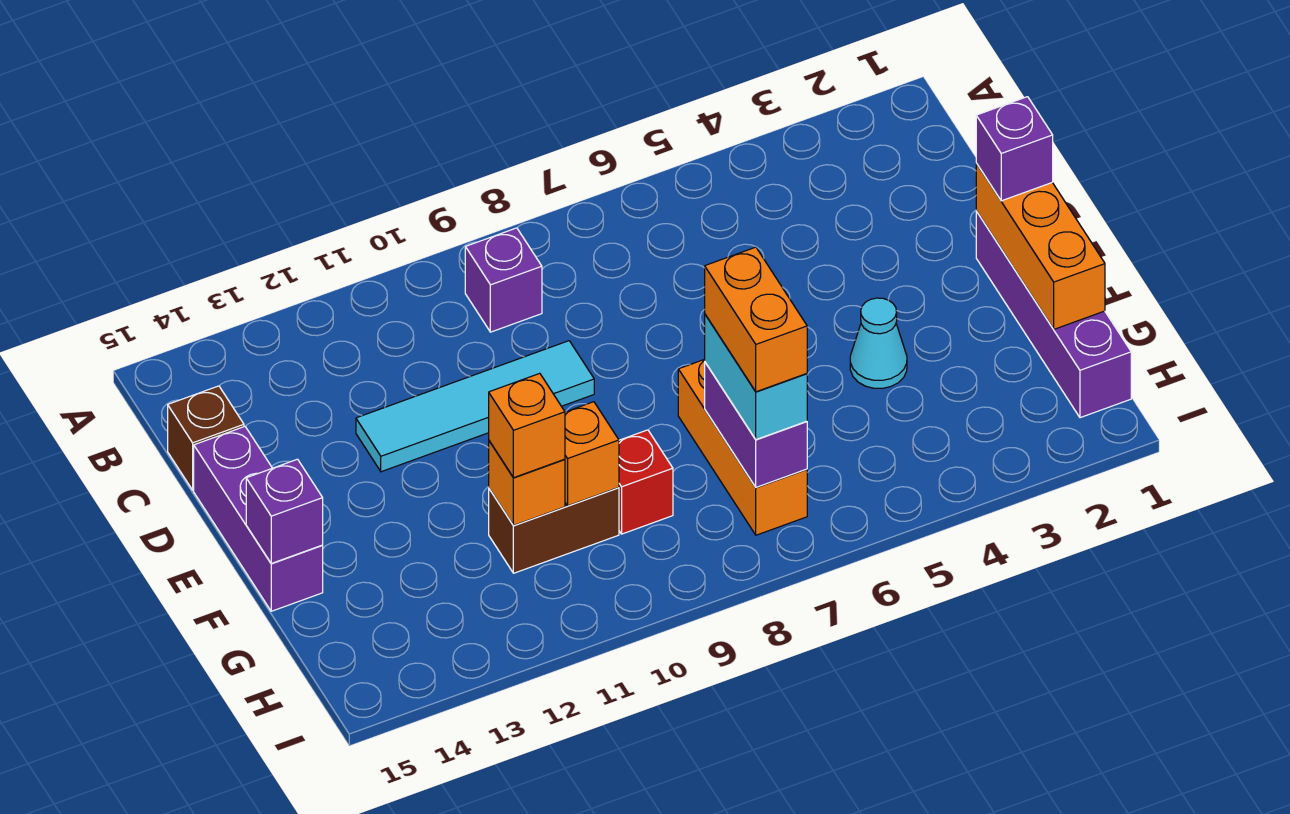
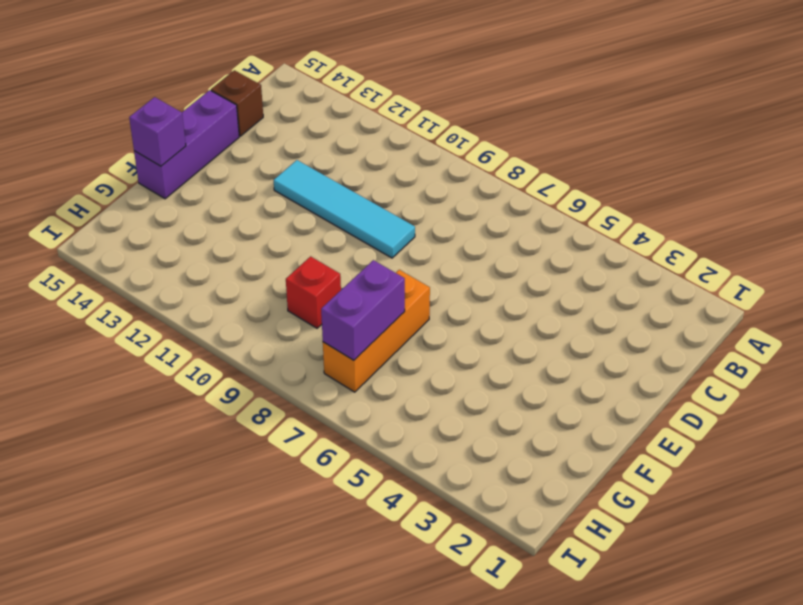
none -> purple brick B9 level 1
none -> purple brick E1:H1 level 1
none -> cyan cone F4 level 1

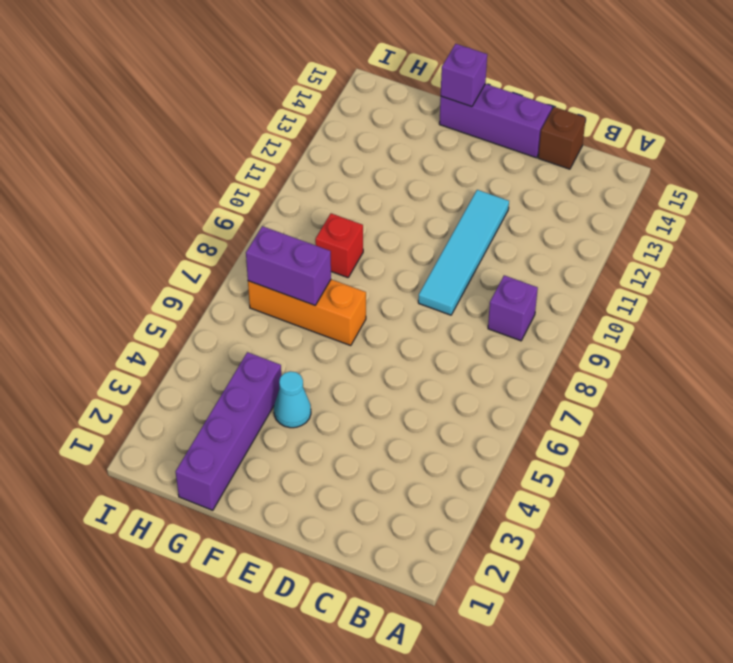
purple brick G1:G4 level 1 -> purple brick E1:H1 level 1
none -> brown brick G10:G11 level 1
none -> orange brick E1:G1 level 2
none -> orange brick G10 level 2

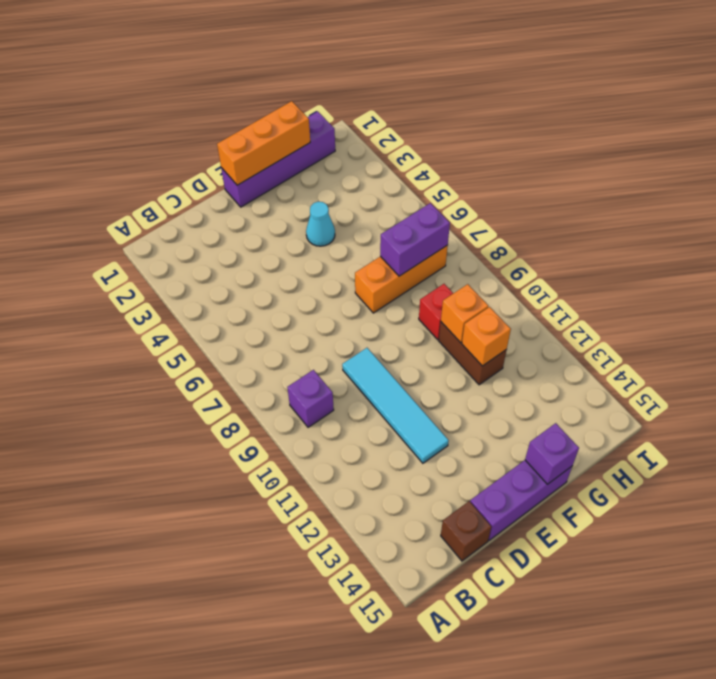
none -> purple brick E1 level 3
none -> cyan brick G7:H7 level 3
none -> orange brick G11 level 3

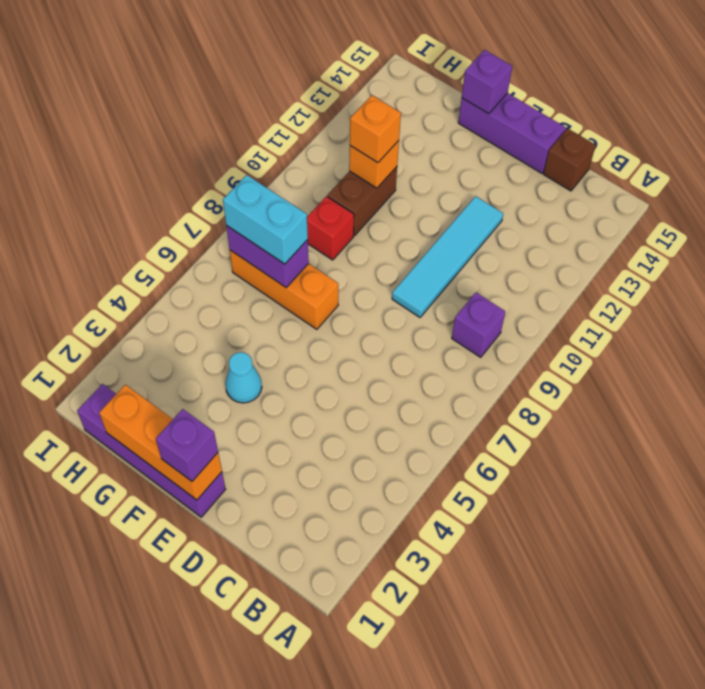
none -> orange brick G10 level 2
none -> orange brick G7:H7 level 4

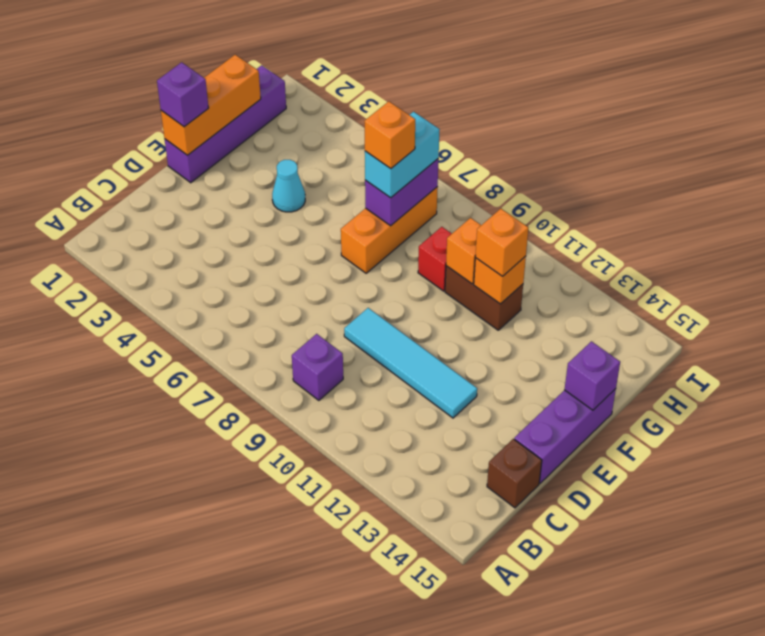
orange brick G7 level 4 -> orange brick G7:H7 level 4

